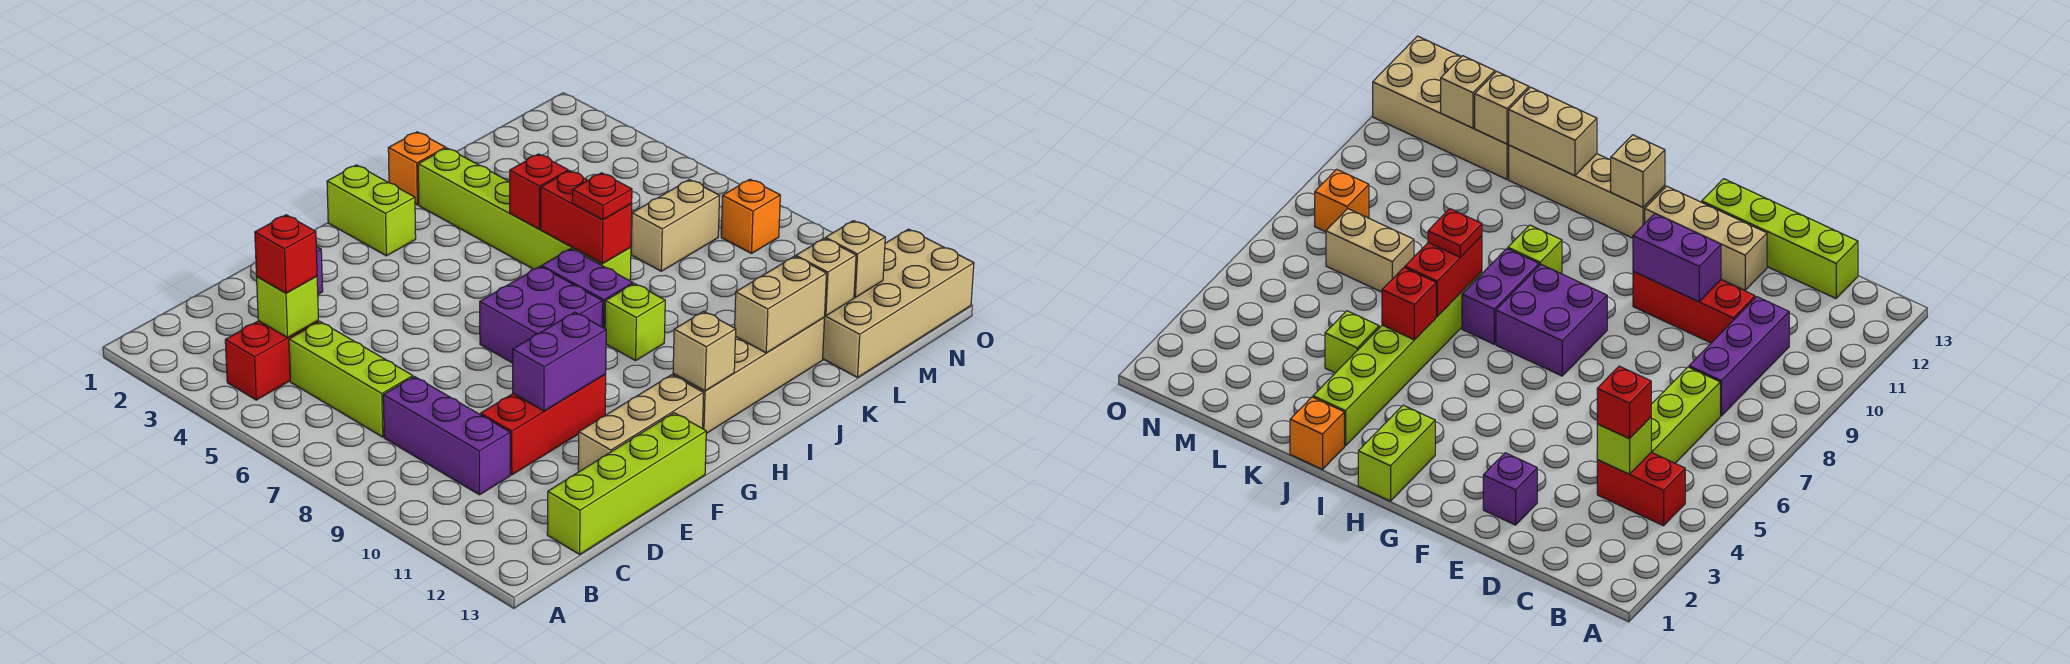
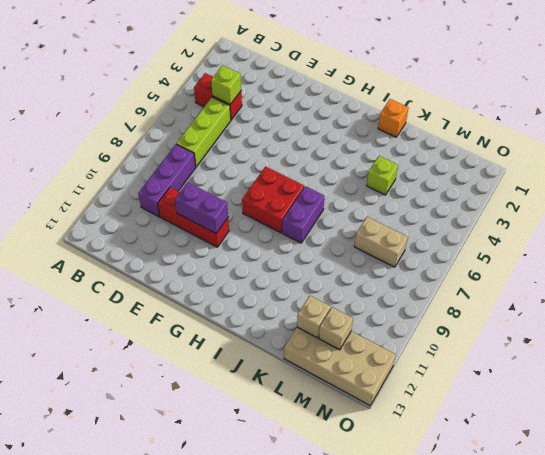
red brick G7:H8 level 1 -> purple brick G7:H8 level 1
none -> lime brick C13:F13 level 1
none -> purple brick E2 level 1
none -> tan brick E12:G12 level 1

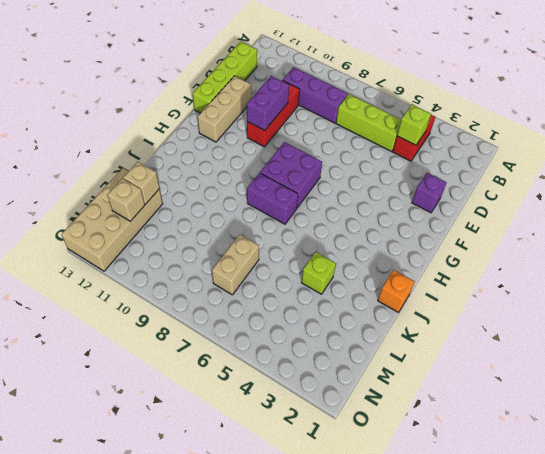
none -> lime brick H1:H2 level 1
none -> tan brick H12:K12 level 1
none -> lime brick I9 level 1

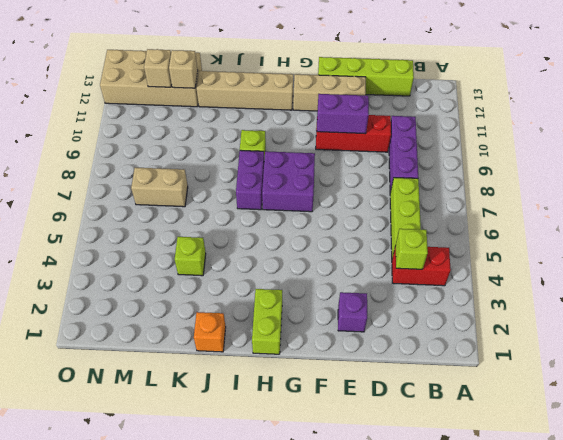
none -> lime brick J2:J7 level 1
none -> orange brick N8 level 1
none -> tan brick H12 level 2

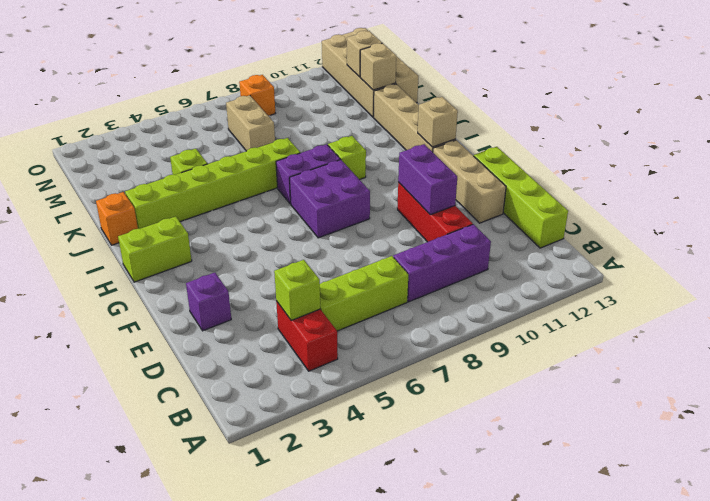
none -> red brick J5 level 2
none -> red brick J6:J7 level 2
none -> tan brick J12:K12 level 2

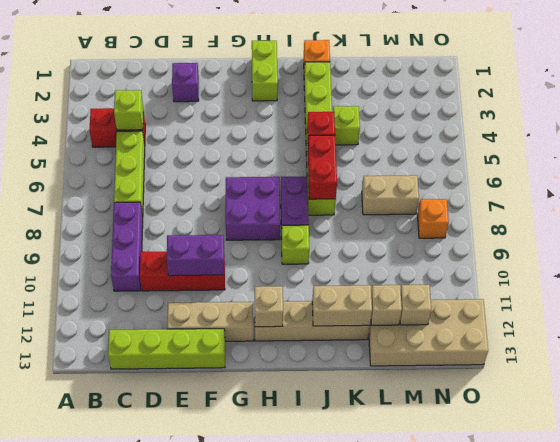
none -> red brick C4 level 3
none -> red plate J7 level 3

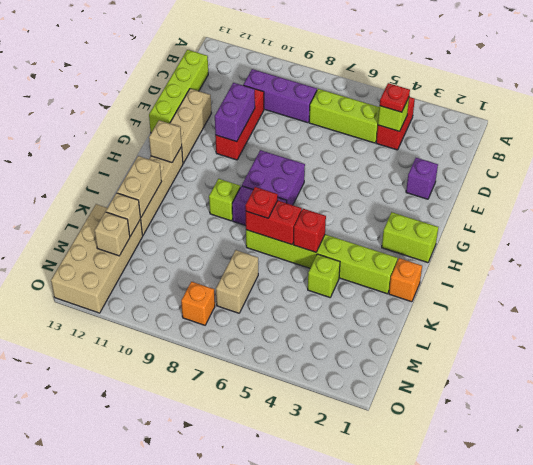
red plate C4 level 3 -> red brick C4 level 3

